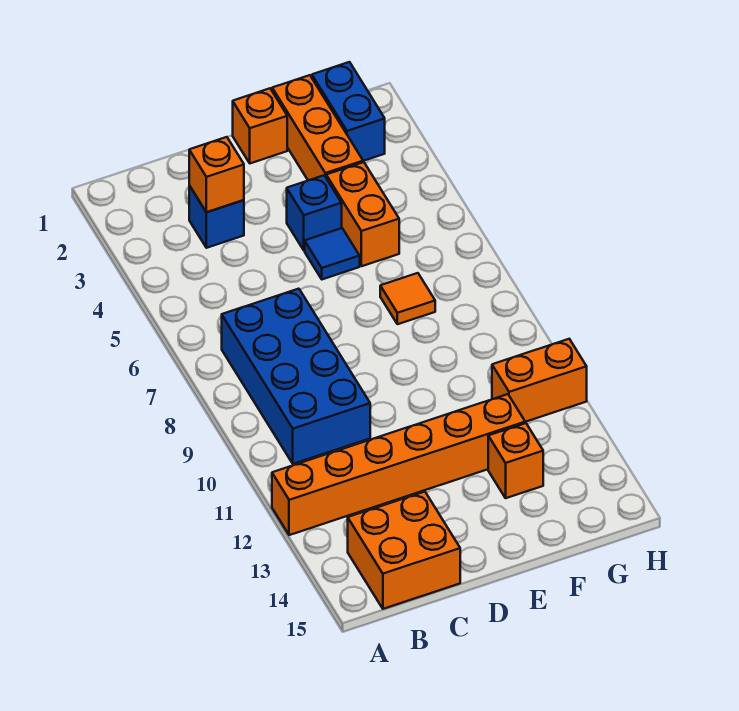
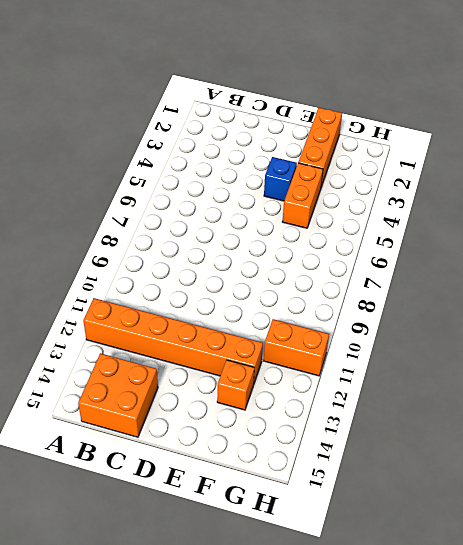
none -> blue brick B7:C10 level 1
none -> blue brick C3 level 1
none -> orange brick E1 level 1

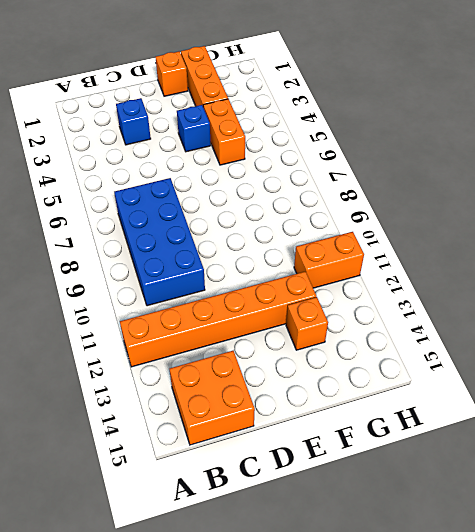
none -> blue tile E5 level 1
none -> orange tile F7 level 1
none -> blue brick G1:G2 level 1

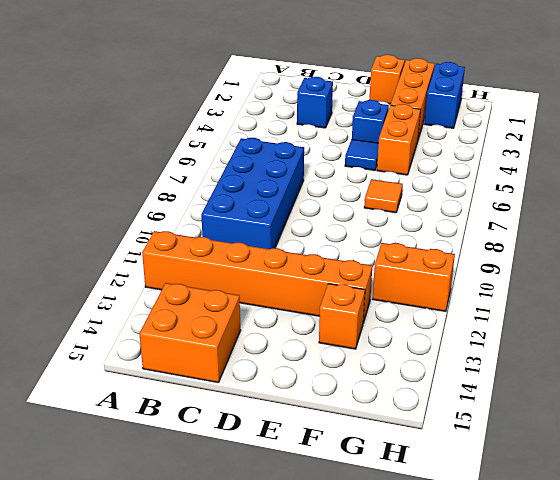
none -> orange brick C3 level 2

